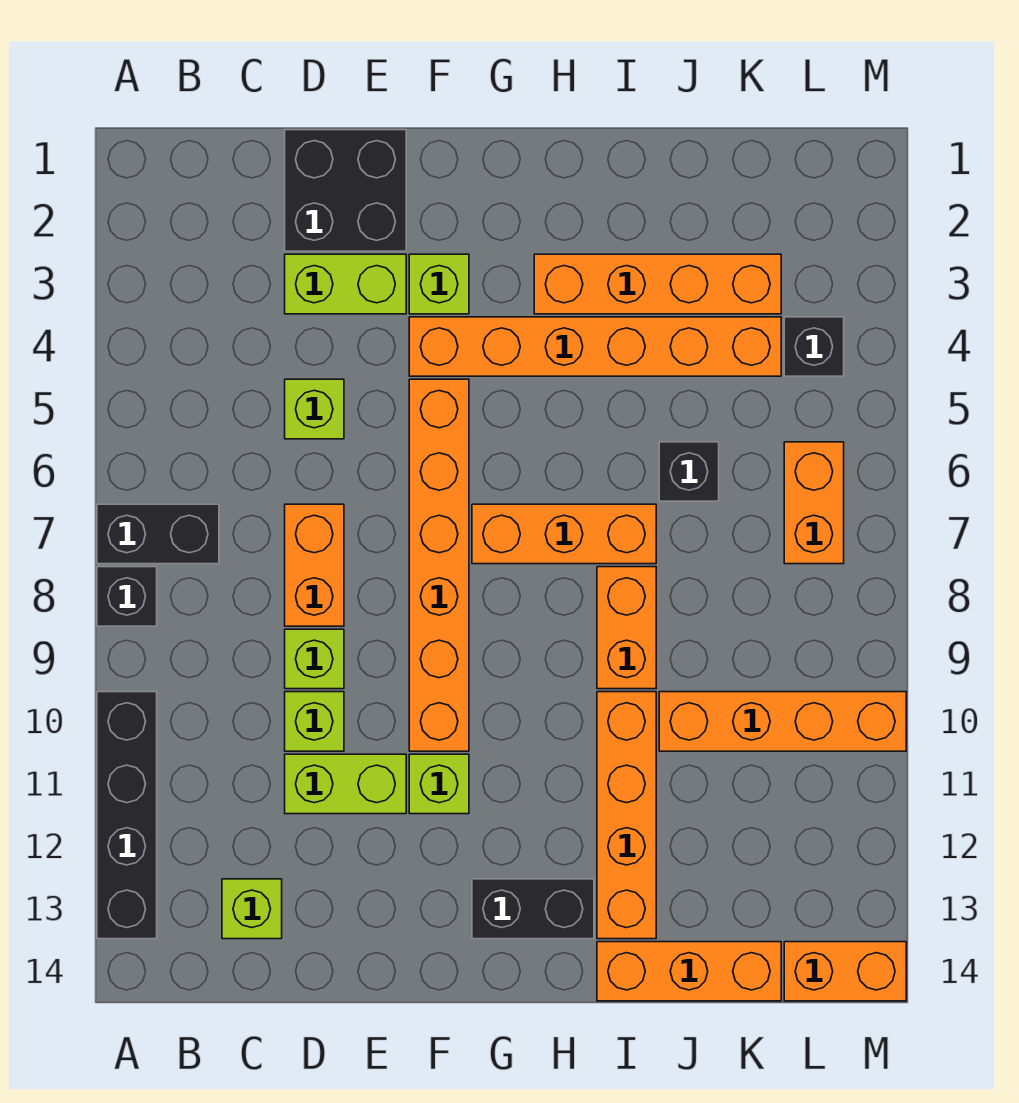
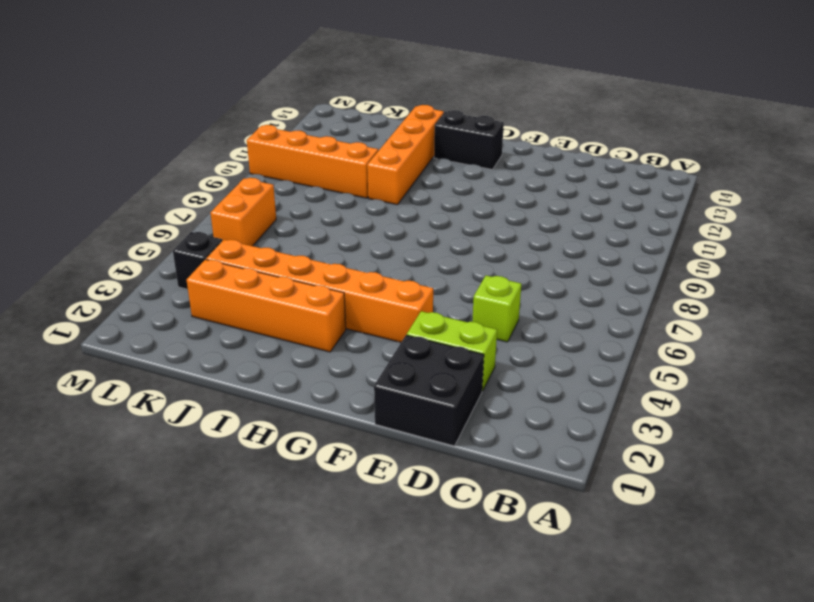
none -> black brick A7:B7 level 1
none -> black brick A8 level 1
none -> black brick A10:A13 level 1

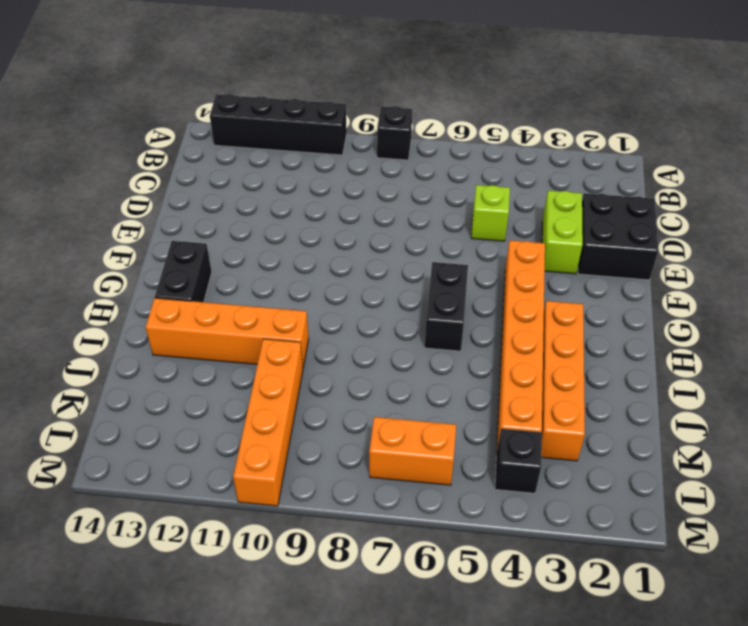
black brick G6:H6 level 1 -> black brick A7:B7 level 1
none -> lime brick C13 level 1
none -> orange brick D7:D8 level 1
none -> lime brick D9 level 1

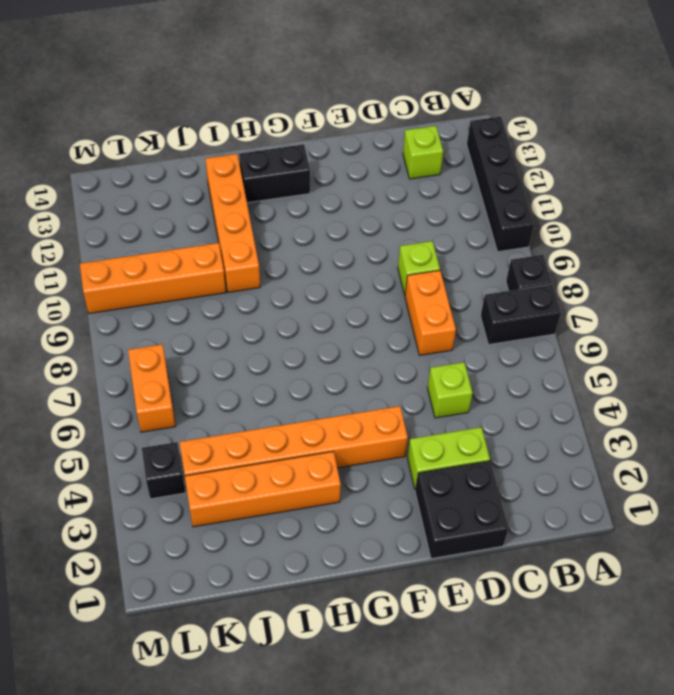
none -> lime brick D10 level 1
none -> lime brick D11:E11 level 1
none -> lime brick F3 level 1

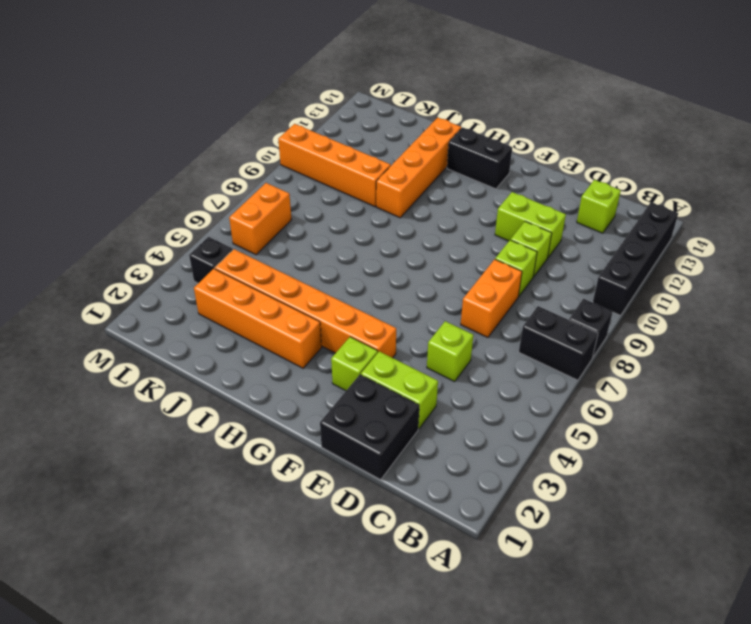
none -> orange brick F5:F10 level 1
none -> lime brick F11 level 1
none -> orange brick G7:I7 level 1

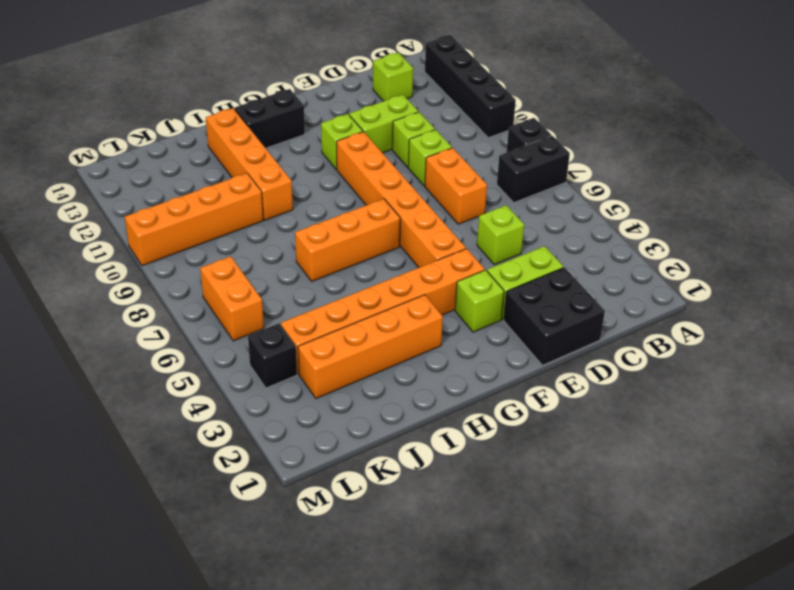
none -> orange brick I8:I9 level 1
none -> orange brick I14:K14 level 1
none -> black brick J6 level 1

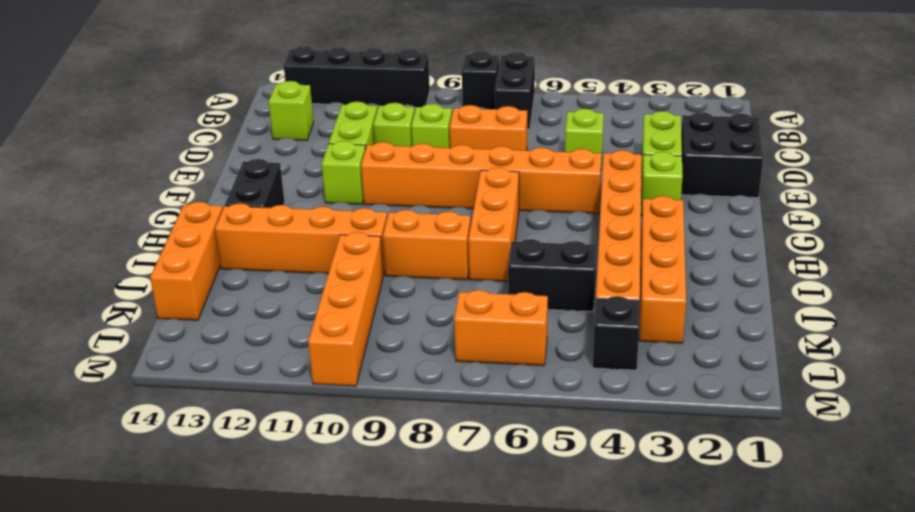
black brick J5:J6 level 1 -> black brick J6 level 1
none -> orange brick L14:M14 level 1

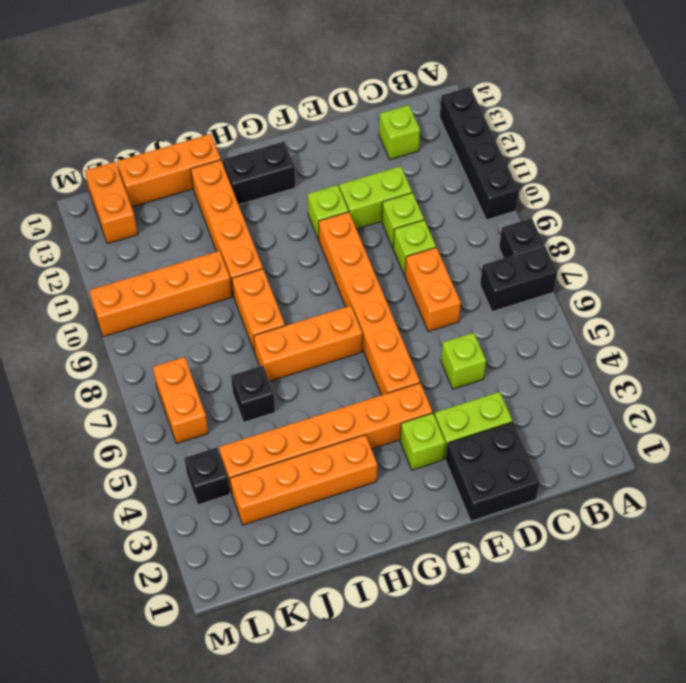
orange brick L13:L14 level 1 -> orange brick L14:M14 level 1

